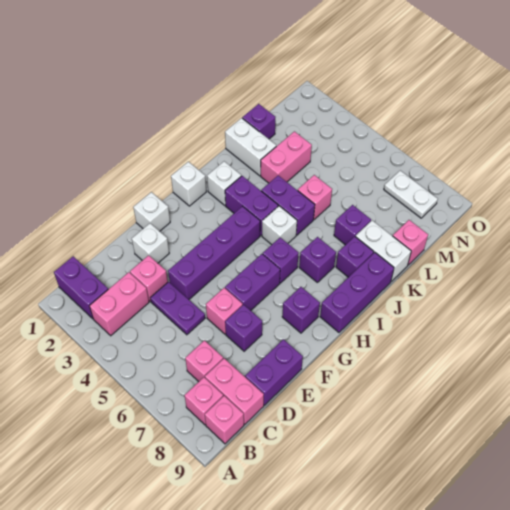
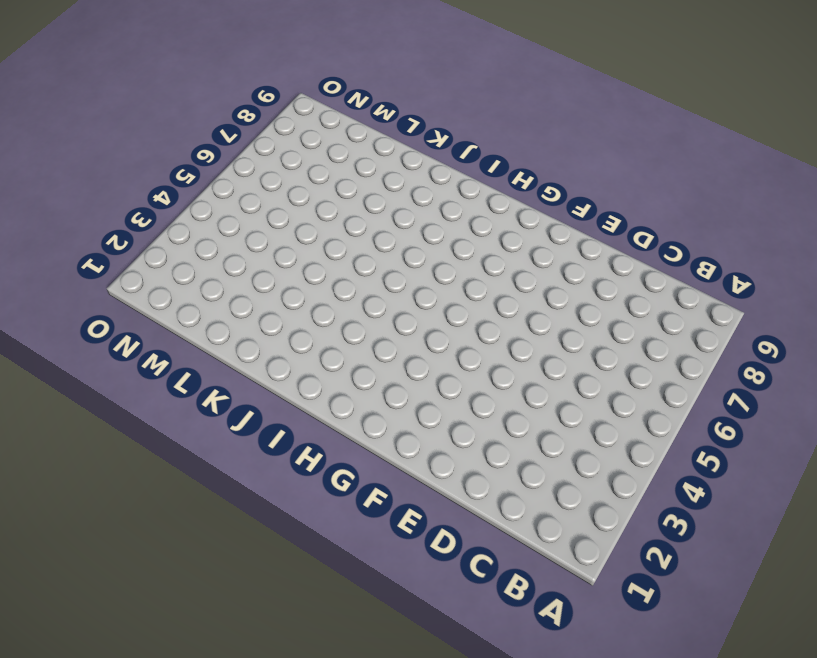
none -> purple brick B1:B2 level 1
none -> pink brick B3:C3 level 1
none -> pink brick B8 level 1
none -> pink brick B9 level 1

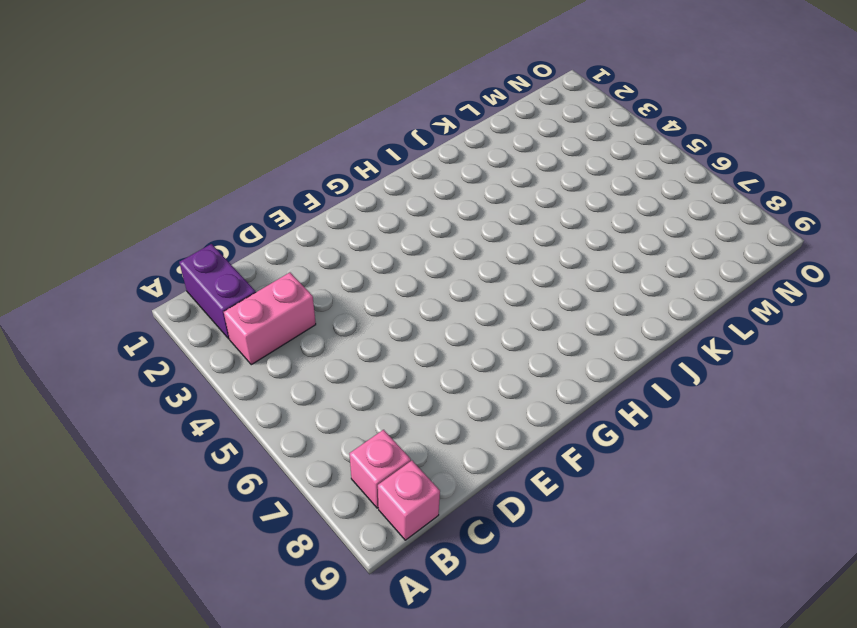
none -> pink brick C7 level 1
none -> pink brick C8:C9 level 1
none -> pink brick D3 level 1
none -> purple plate D4:D5 level 1

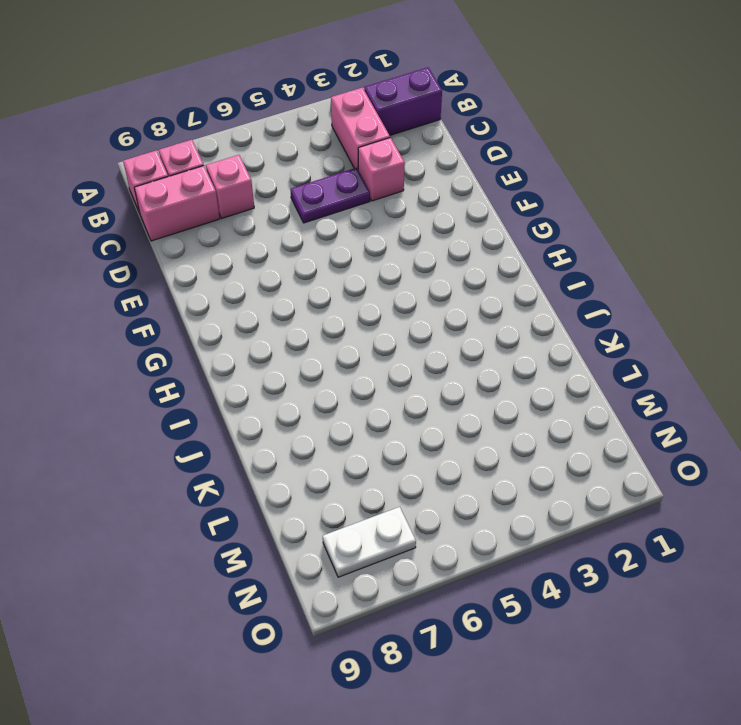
none -> purple brick D9:E9 level 1
none -> white brick E2 level 1
none -> purple brick E4:H4 level 1
none -> pink brick E6 level 1

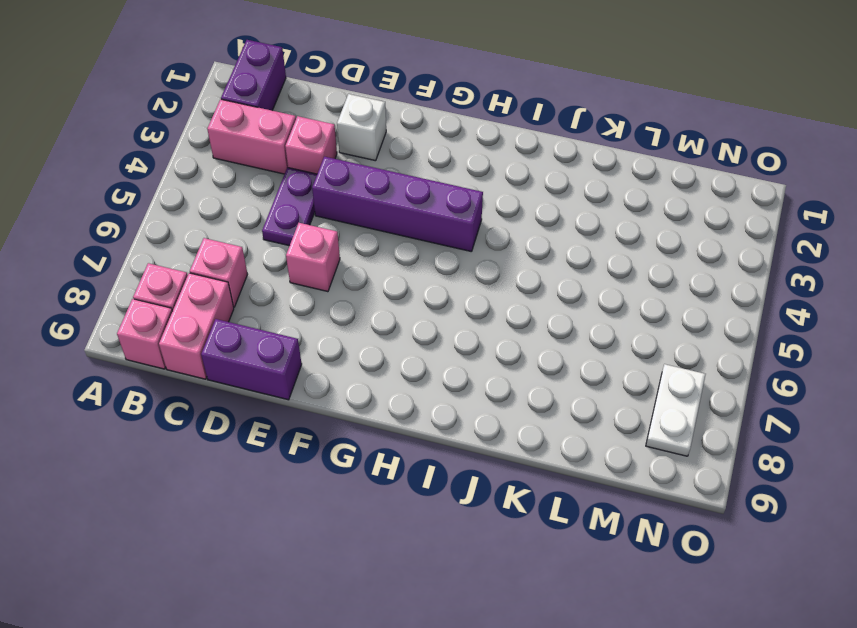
none -> purple brick E7 level 1
none -> white brick F1 level 1
none -> purple brick F6:G6 level 1
none -> purple brick G8 level 1

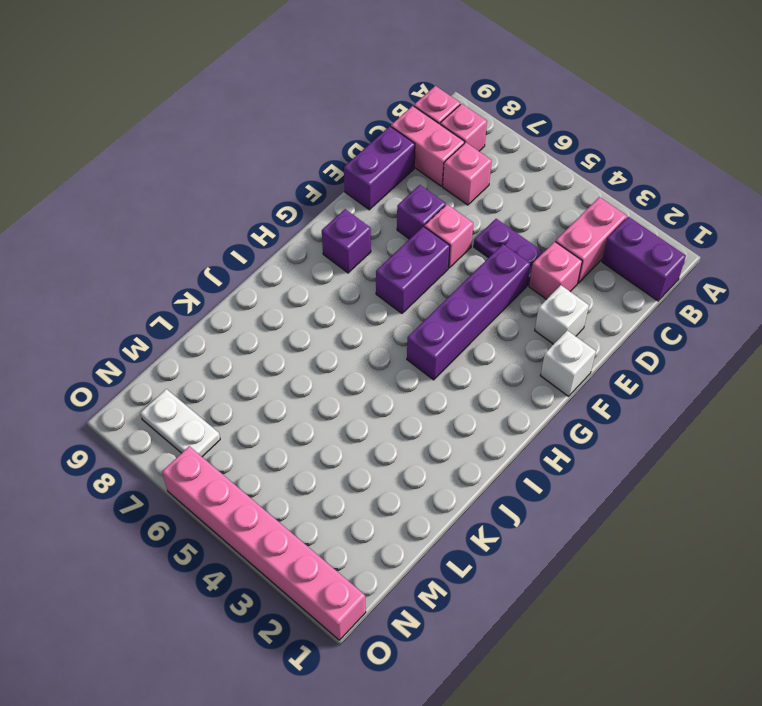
pink brick O1:O6 level 1 -> none
none -> white brick H1 level 1
none -> purple brick H6 level 1
none -> purple brick H9:J9 level 1
none -> white brick I2 level 1

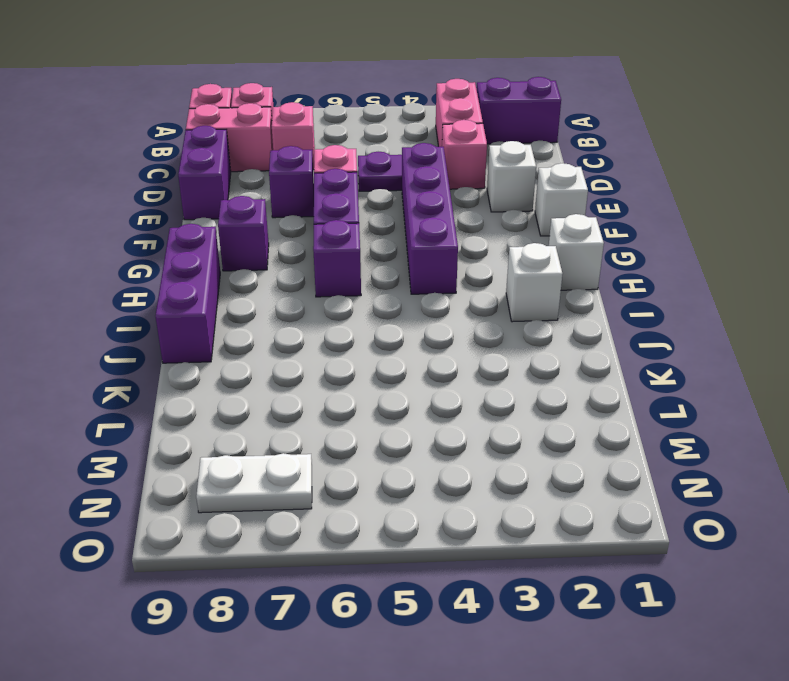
none -> purple brick I3:I4 level 1
none -> white brick I5 level 1
none -> purple brick I7 level 1
none -> purple brick J4:J5 level 1

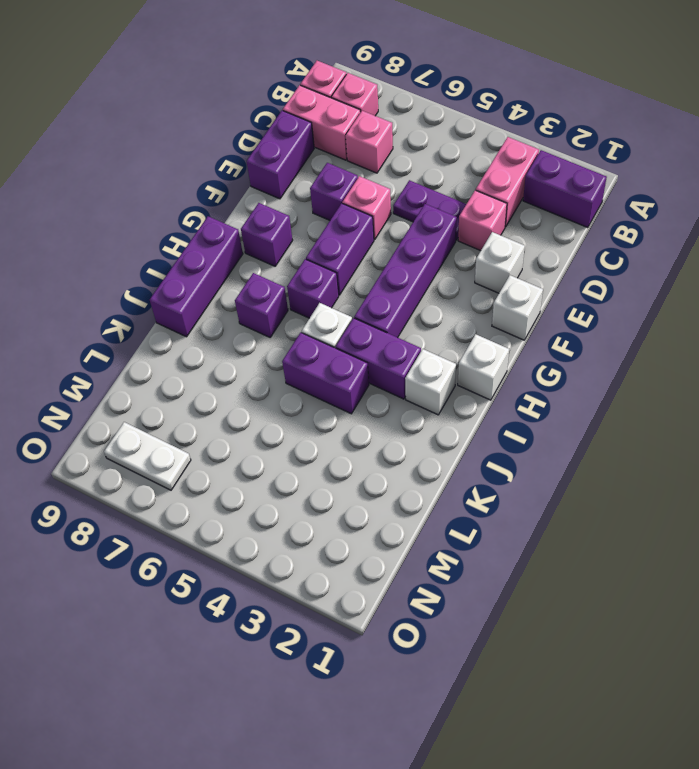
none -> purple brick J8 level 1
none -> white brick K1:K2 level 1
none -> pink brick K3:L3 level 1
none -> pink brick K5 level 1

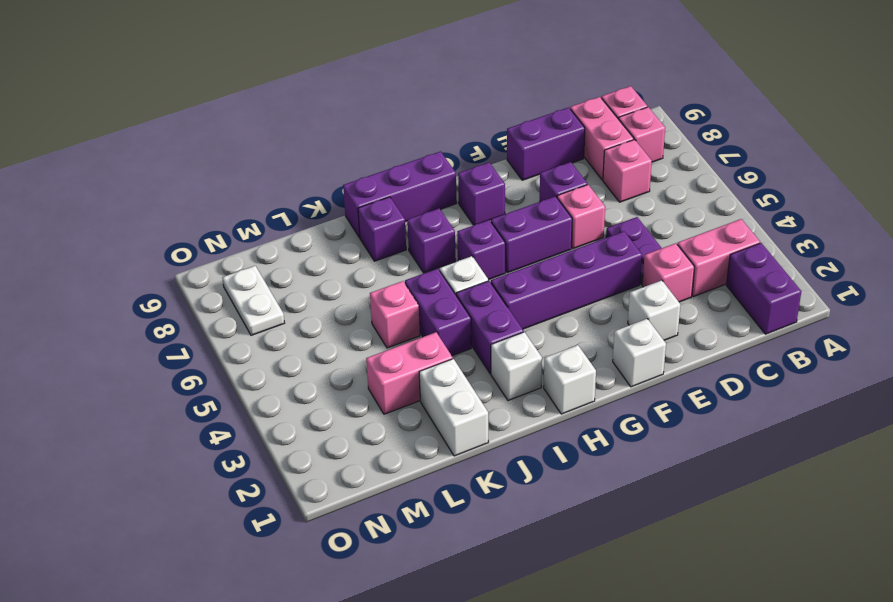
none -> purple brick K7 level 1
none -> white brick K8:K9 level 1
none -> purple brick L1 level 1
none -> pink brick L9 level 1

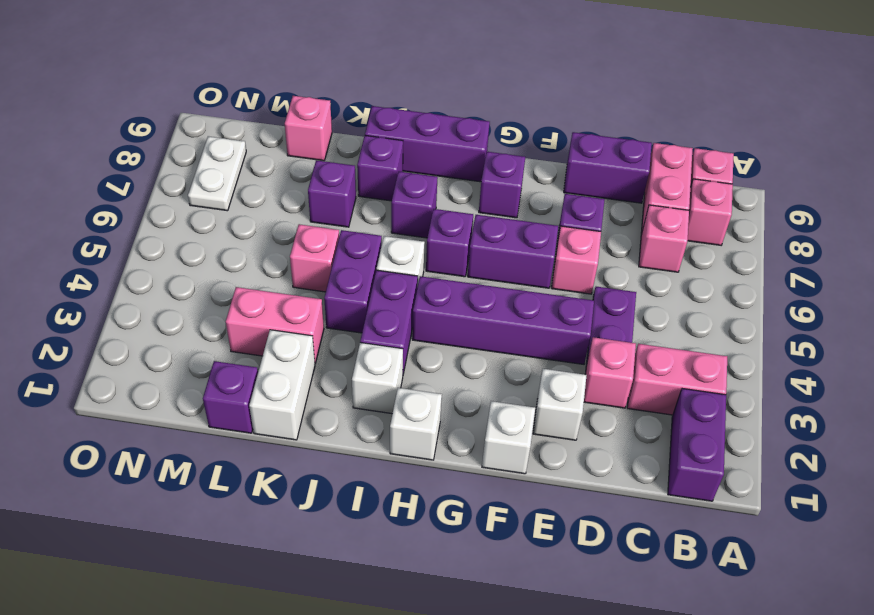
none -> white brick K8:K9 level 1

